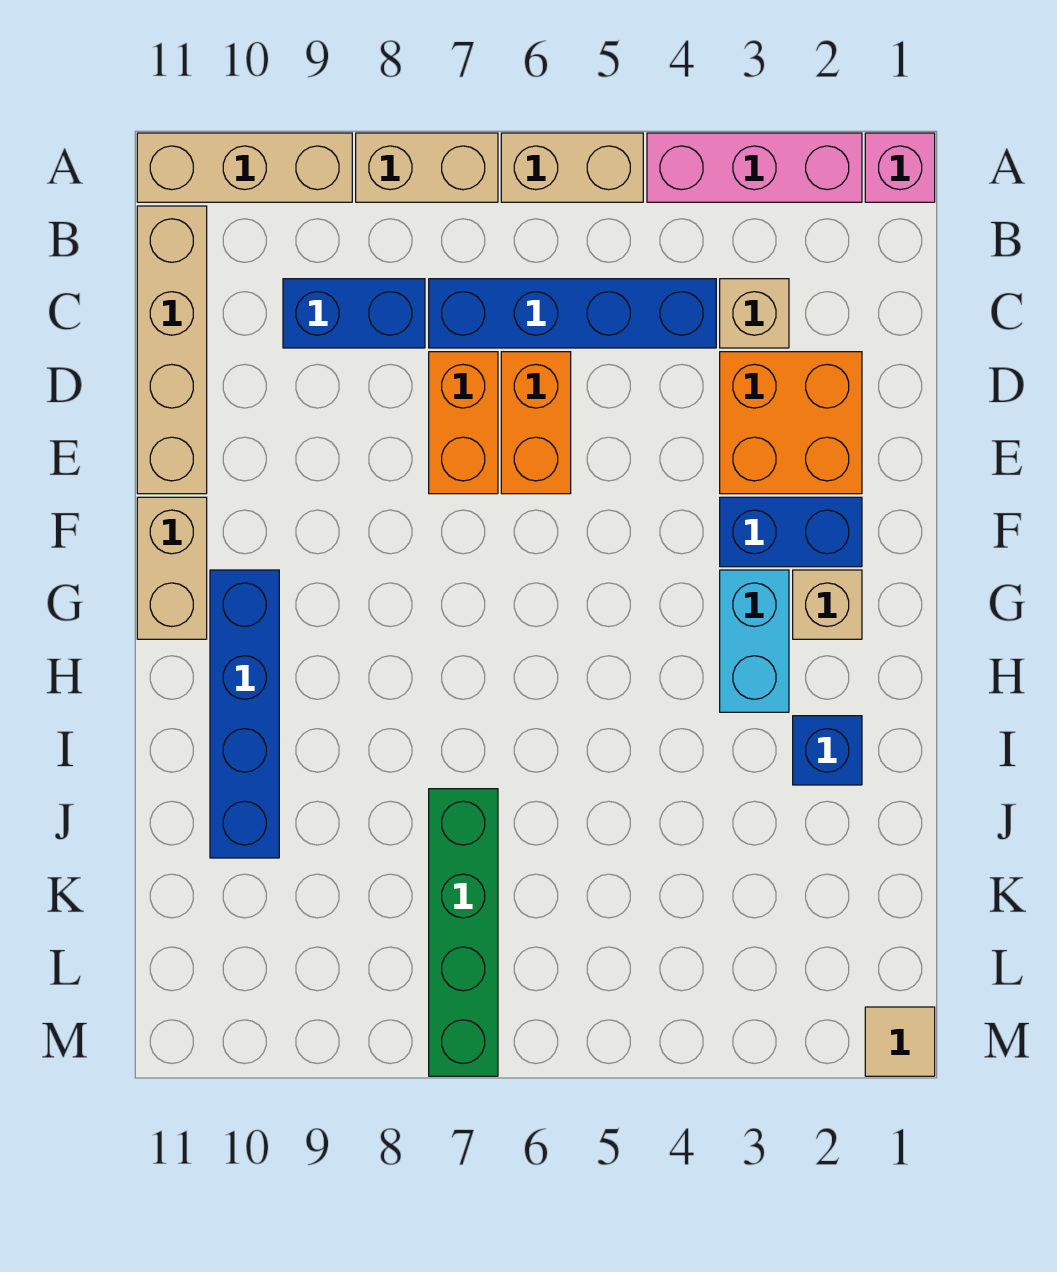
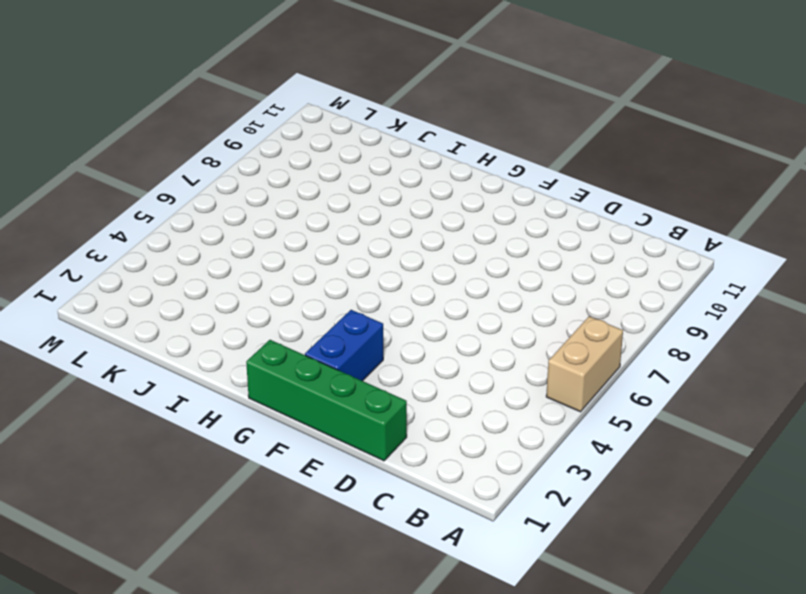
green brick D1:G1 level 1 -> green brick J7:M7 level 1
none -> pink brick A1 level 1
none -> pink brick A2:A4 level 1
none -> tan brick A7:A8 level 1

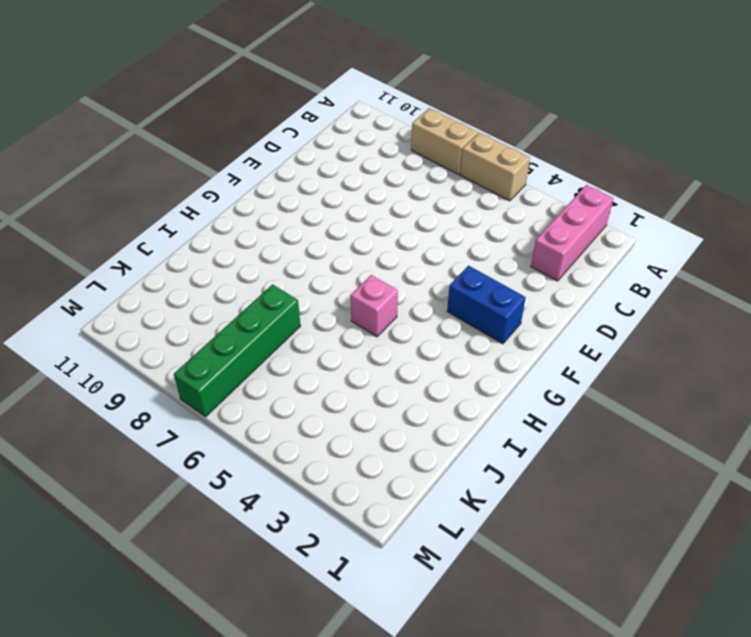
pink brick A2:C2 level 1 -> pink brick A2:A4 level 1
pink brick H5 level 1 -> pink brick A1 level 1
none -> tan brick A9:A11 level 1
none -> tan brick B11:E11 level 1
none -> tan brick C3 level 1

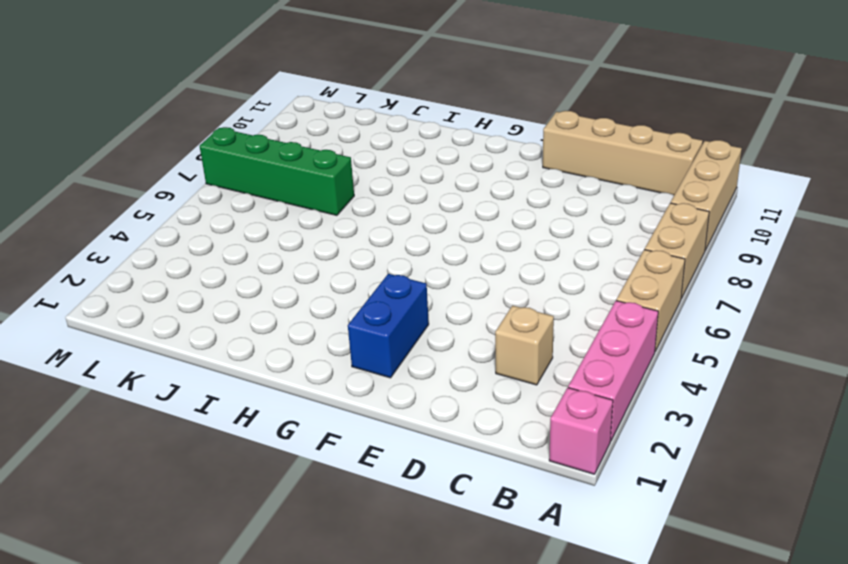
none -> blue brick C4:C7 level 1
none -> blue brick C8:C9 level 1
none -> orange brick D2:E3 level 1

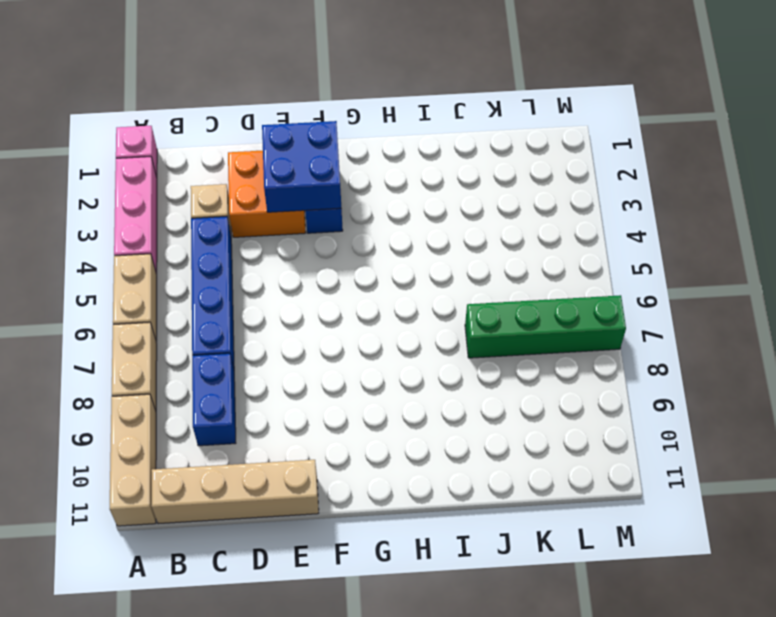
blue brick E2:F3 level 2 -> none
none -> orange brick D6:E6 level 1
none -> orange brick D7:E7 level 1
none -> tan brick F11:G11 level 1

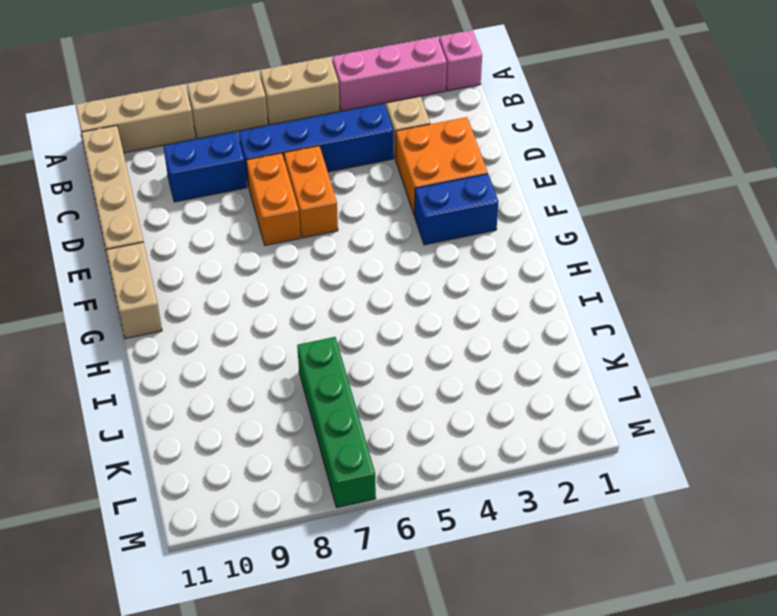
none -> tan brick G2 level 1
none -> cyan brick G3:H3 level 1
none -> blue brick G10:J10 level 1

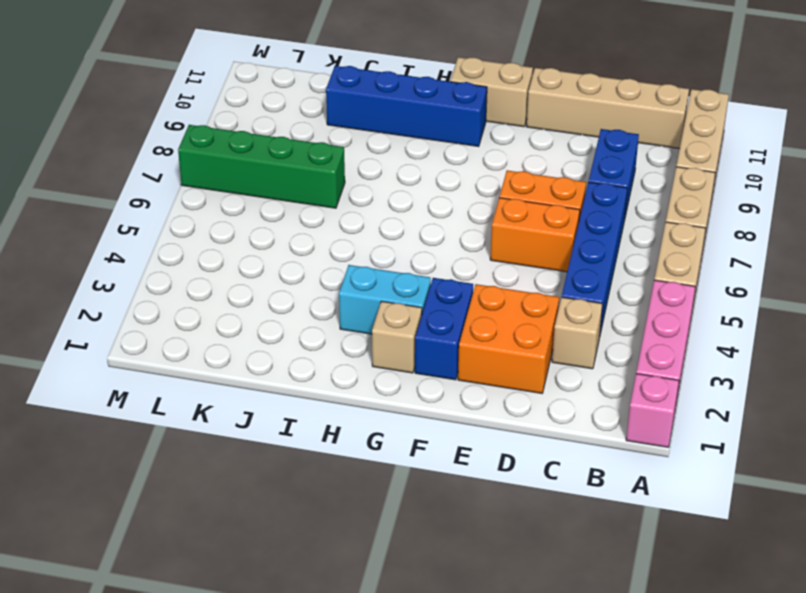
none -> blue brick I2 level 1
none -> tan tile M1 level 1

